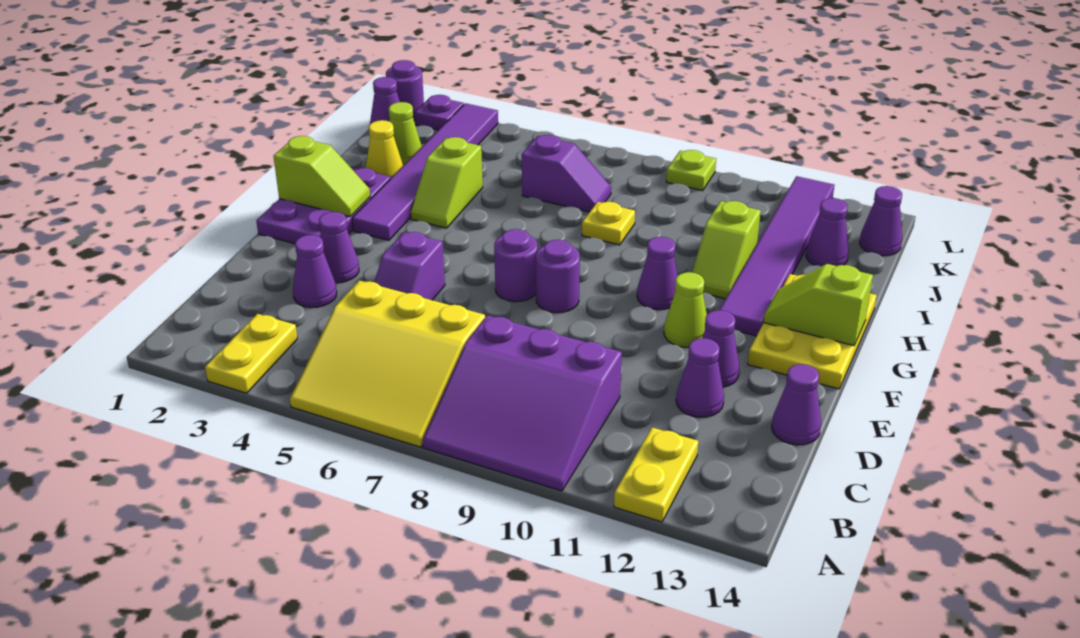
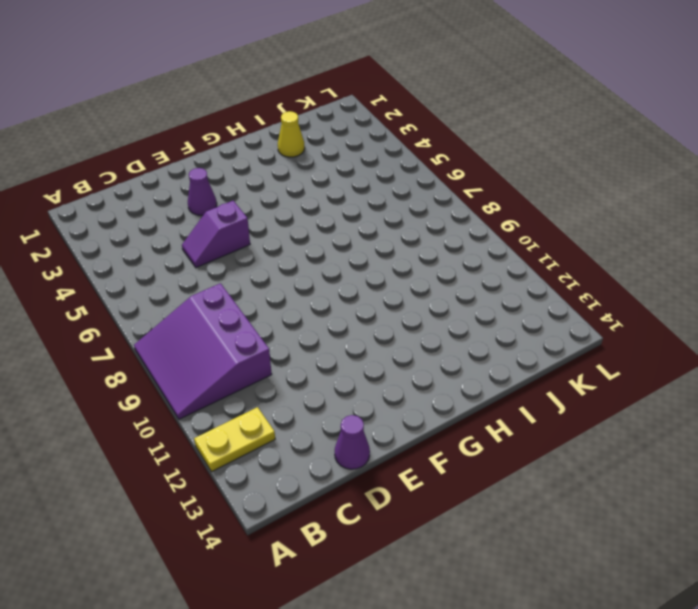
none -> yellow plate A3:B3 level 1
none -> yellow slope A5:C7 level 1 top C
none -> purple cone D3 level 1
none -> purple cone D12 level 1

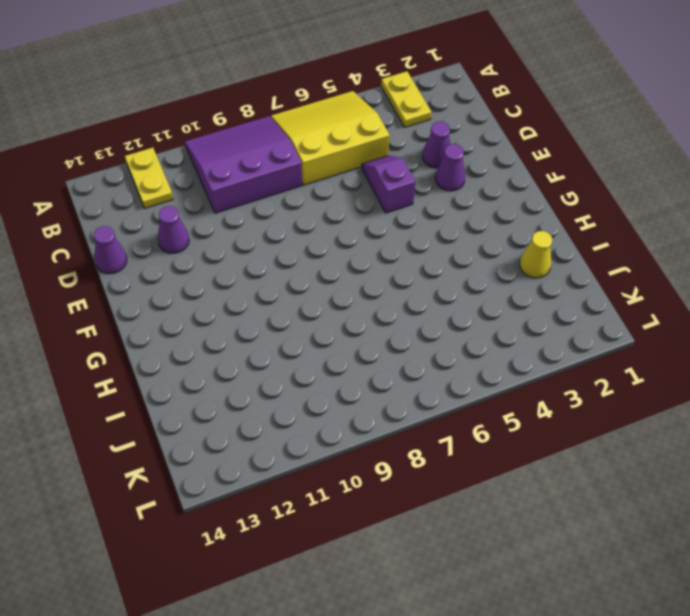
none -> purple cone E12 level 1
none -> purple plate F1:H2 level 1
none -> purple round brick F7 level 1
none -> purple round brick F8 level 1

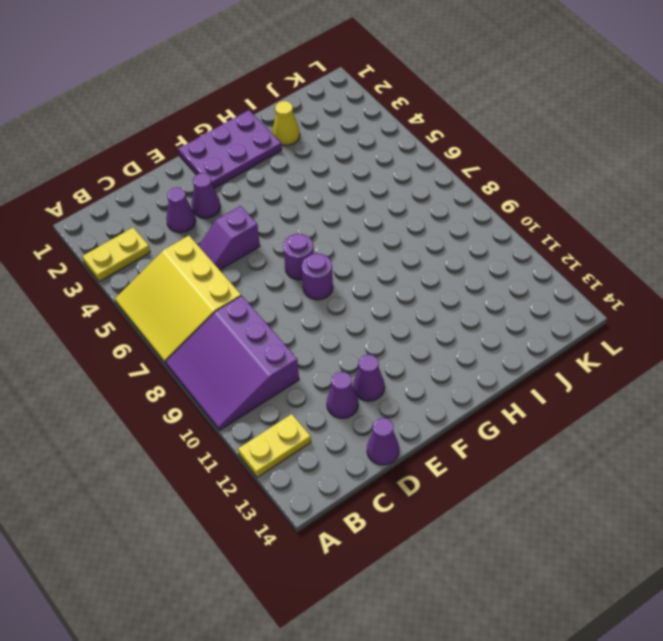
none -> lime cone F11 level 1
none -> yellow plate F13:H14 level 1
none -> purple tile G3:L3 level 1
none -> purple cone G10 level 1

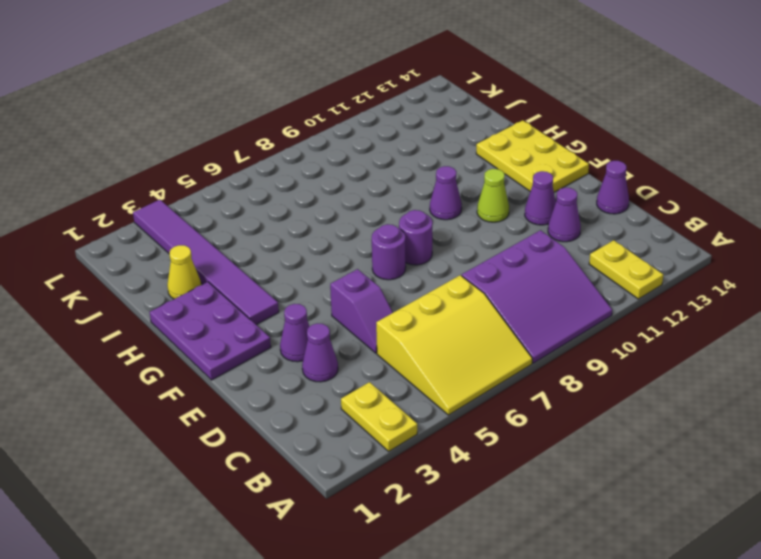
none -> purple tile G12:L12 level 1
none -> lime slope H4:I4 level 1 top I
none -> lime slope H11:I11 level 1 top I
none -> yellow plate I8 level 1

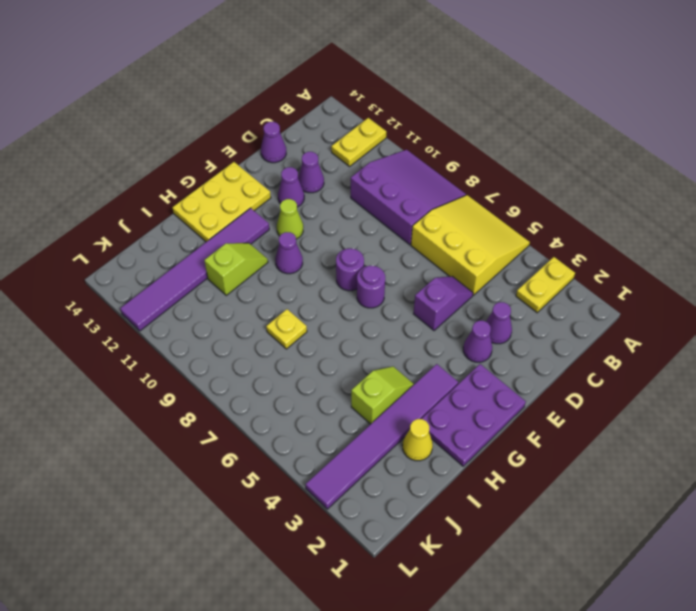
none -> lime cone J2 level 1
none -> purple slope J6:J7 level 1 top 6
none -> purple cone J13 level 1
none -> purple cone K1 level 1

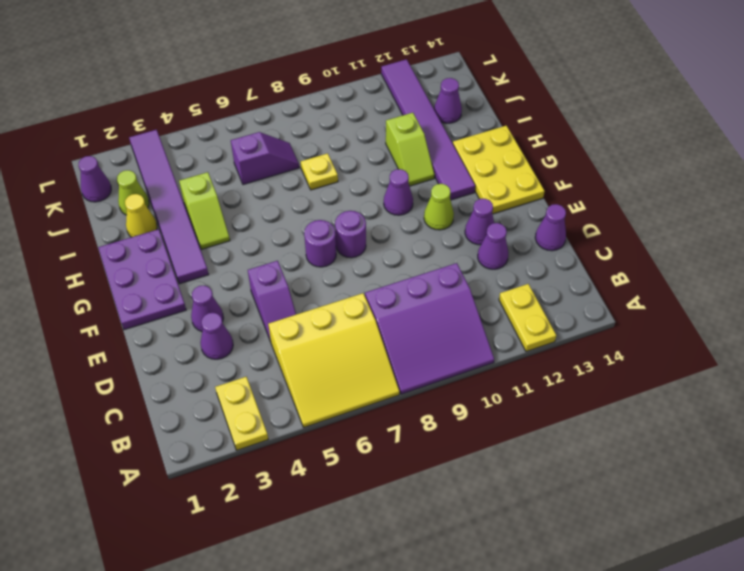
none -> purple cone K14 level 1
none -> purple round brick L1 level 1
none -> purple plate L2 level 1
none -> lime plate L9 level 1

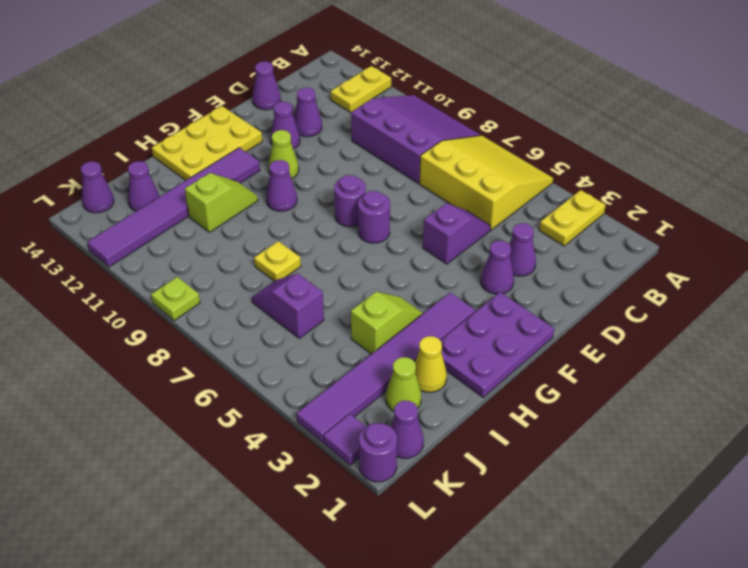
purple tile L2 level 1 -> purple plate L2 level 1
none -> lime slope G1:G2 level 2 top 1
none -> lime slope G13:G14 level 2 top 14

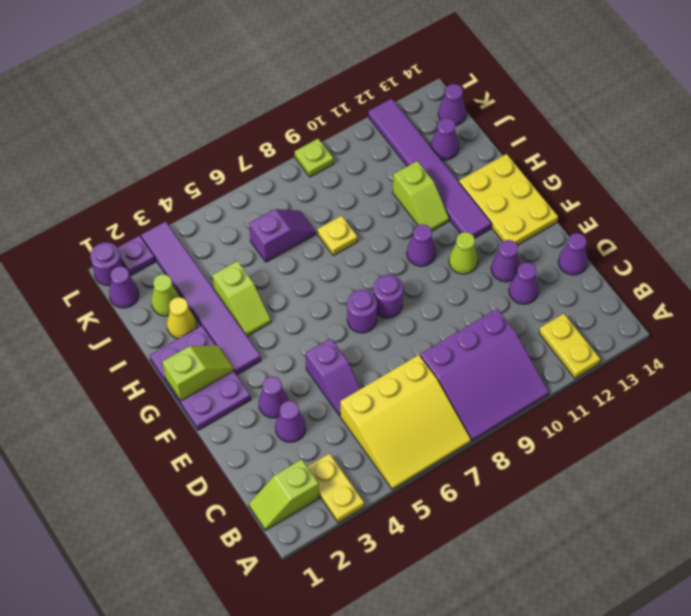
lime slope B1:B2 level 1 top 2 -> lime slope G13:G14 level 2 top 14

